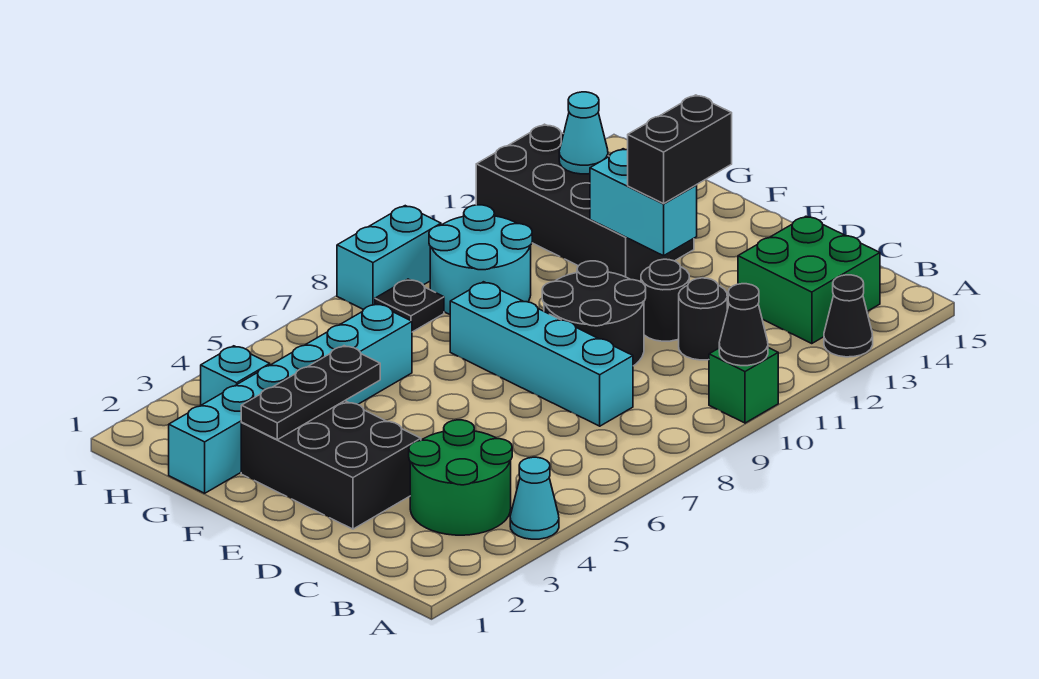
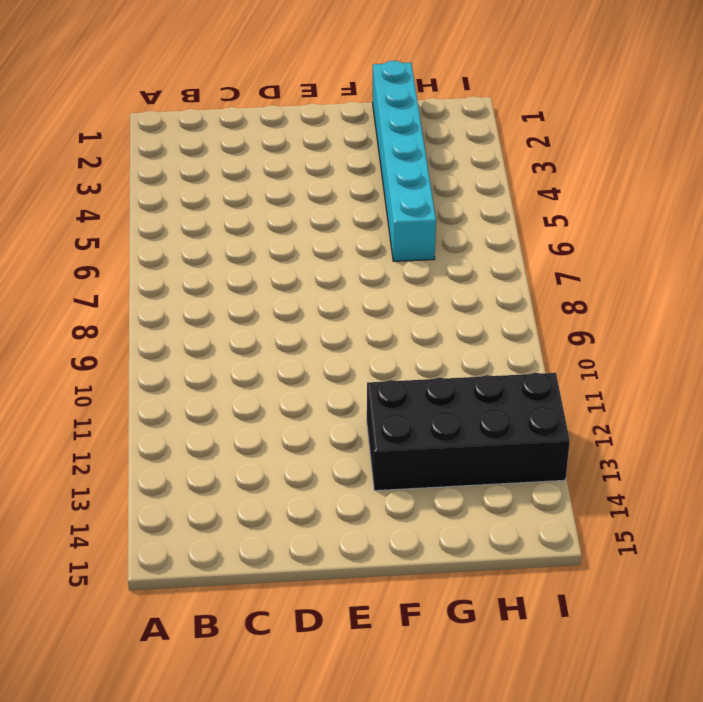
none -> cyan cone A4 level 1
none -> green brick A10 level 1
none -> black cone A13 level 1

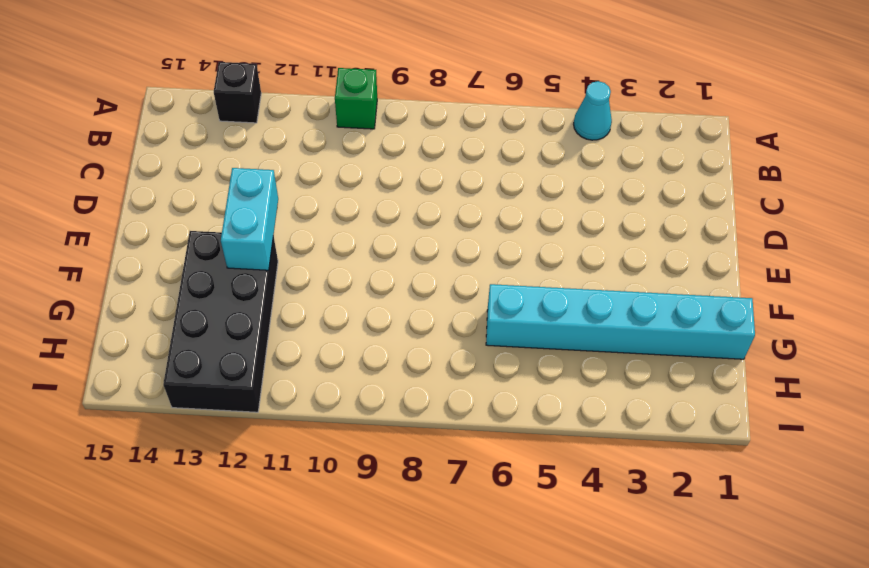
black brick A13 level 1 -> black cone A13 level 1
none -> green round brick B3:C4 level 1
none -> green brick B13:C14 level 1
none -> cyan brick C8:F8 level 1

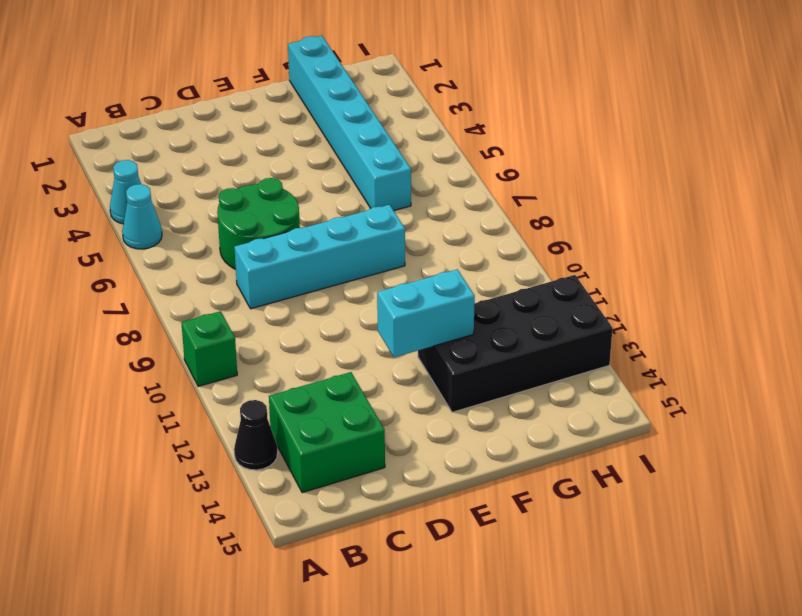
cyan cone A5 level 1 -> cyan cone H13 level 2
green round brick C6:D7 level 1 -> green round brick B3:C4 level 1
none -> black round brick C11 level 1
none -> black brick D2:F3 level 1
none -> black round brick D9:E10 level 1

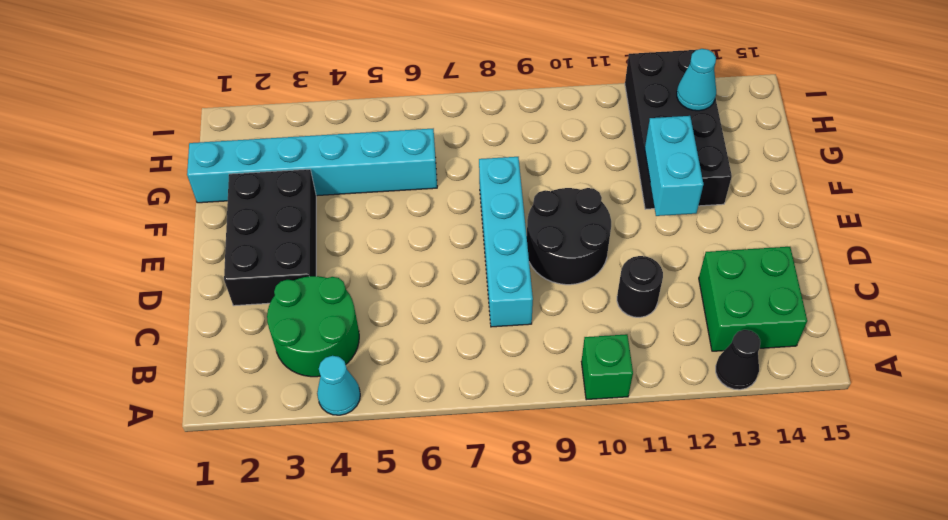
none -> black round brick D11 level 1
none -> cyan round brick G9:H10 level 1
none -> cyan brick H3 level 1

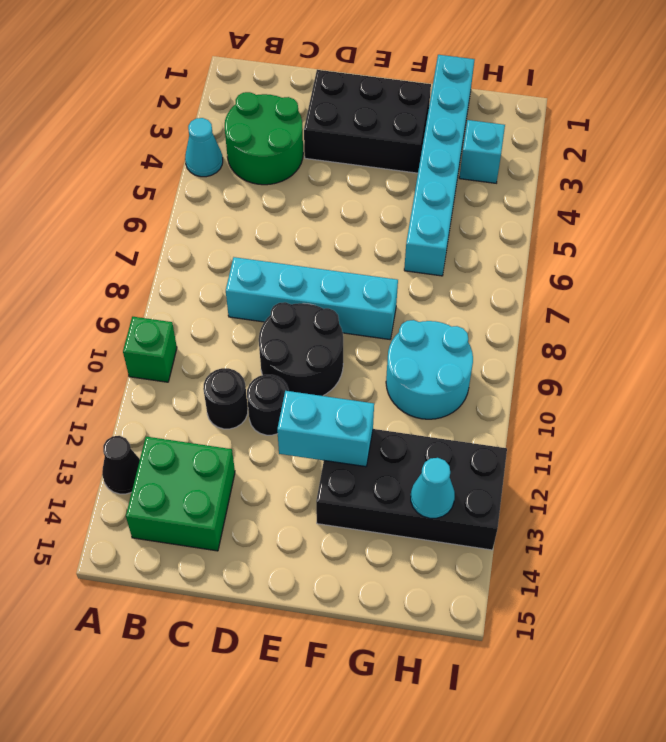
none -> black plate H8 level 1
none -> cyan brick I8:I9 level 1
none -> black cone A10 level 2

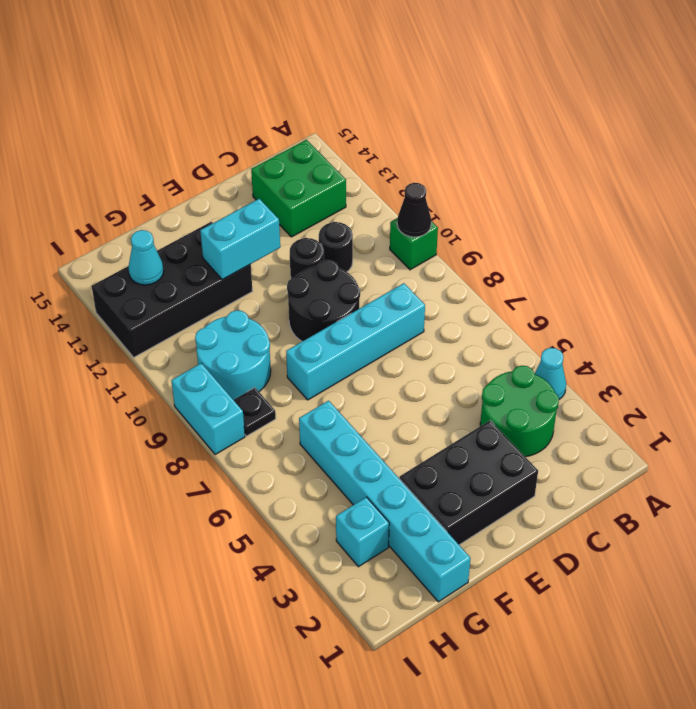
none -> black cone A13 level 1
none -> black plate F2:F4 level 2
none -> black brick E12:E13 level 3

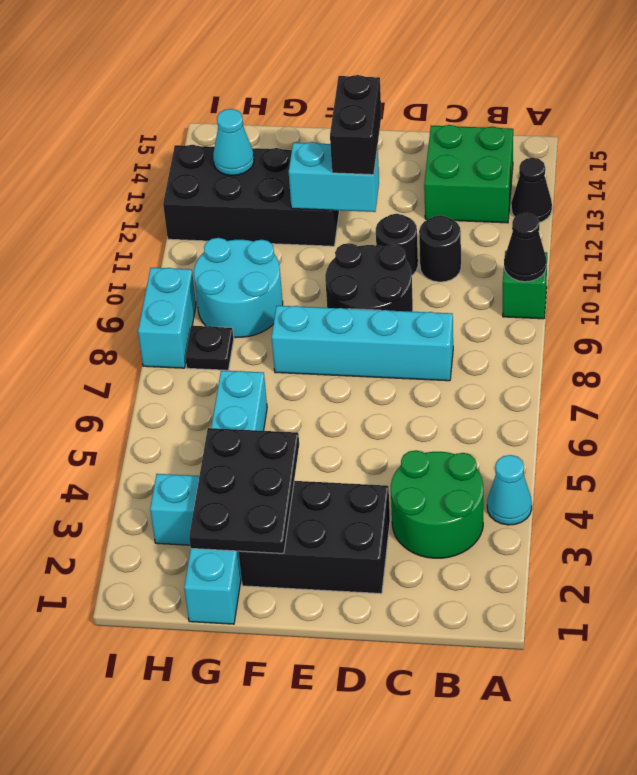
black plate F2:G4 level 2 -> black plate F2:F4 level 2

